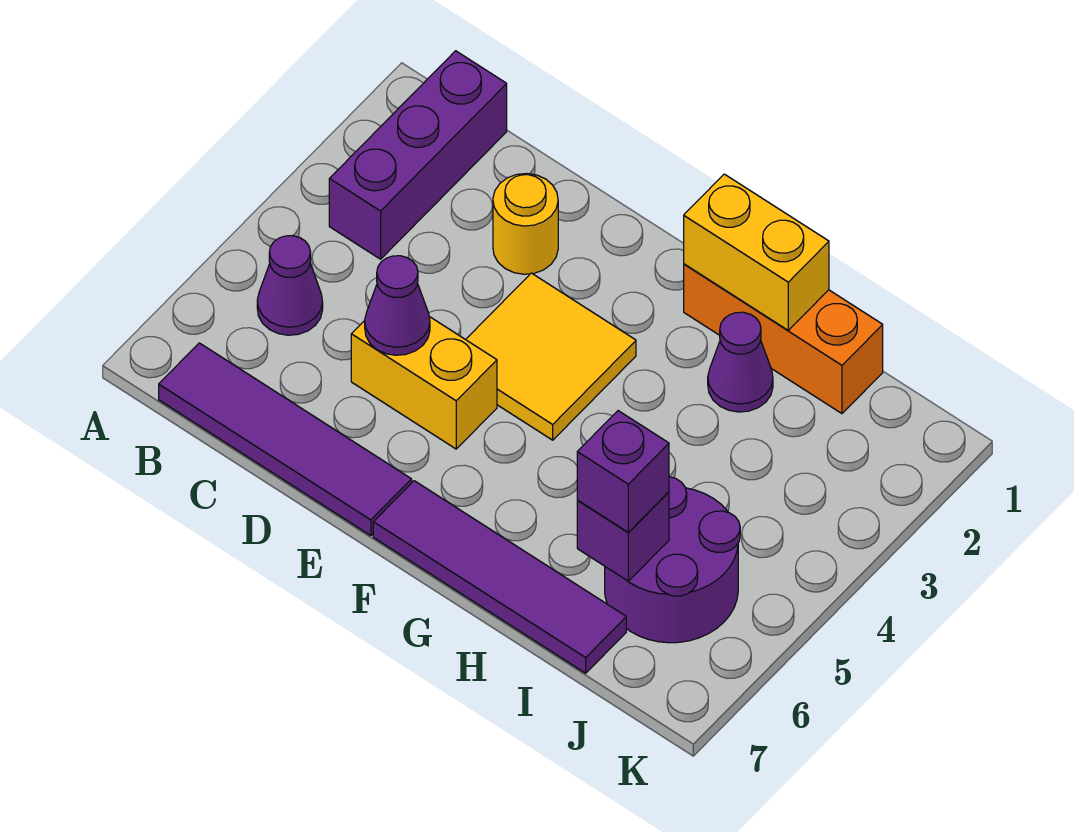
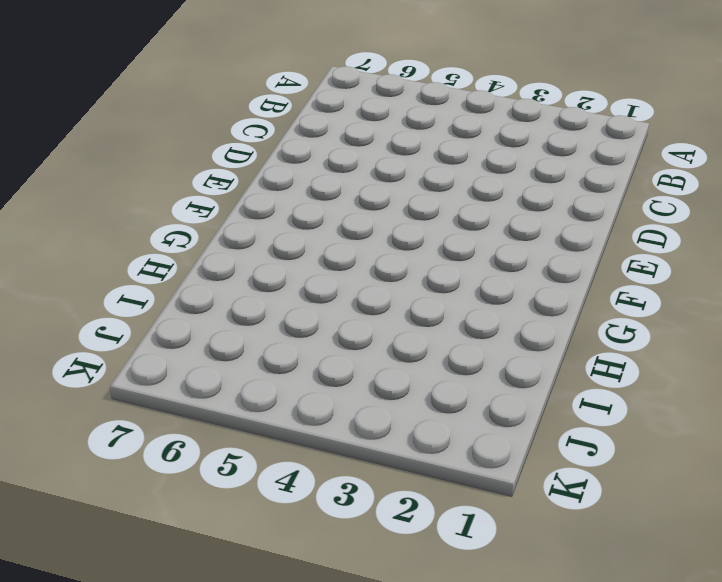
none -> purple brick B1:B3 level 1
none -> purple cone B5 level 1
none -> purple tile B7:E7 level 1

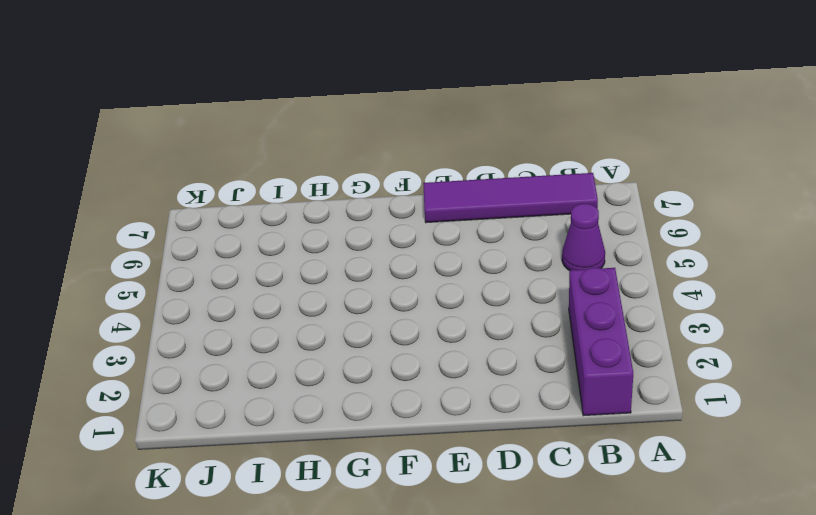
none -> yellow round brick D2 level 1
none -> yellow brick D5:E5 level 1
none -> yellow tile E3:F4 level 1

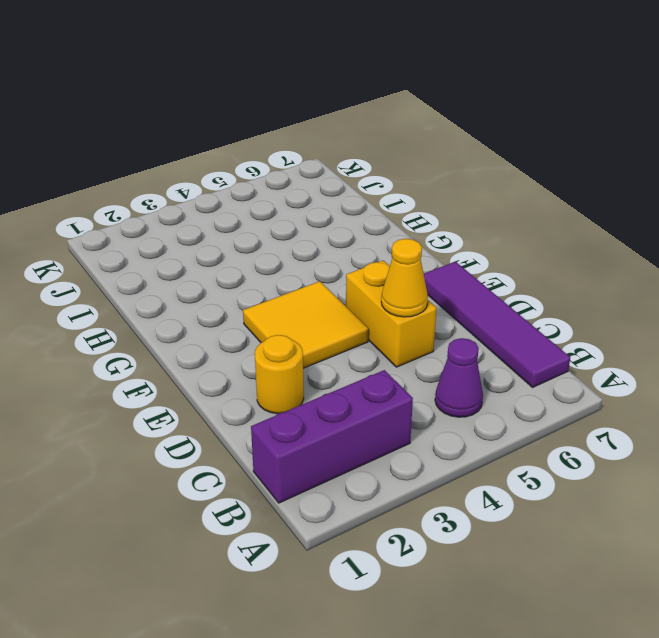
yellow cone D5 level 2 -> purple cone D5 level 2
none -> purple tile F7:I7 level 1
none -> orange brick G1:I1 level 1
none -> purple cone H2 level 1

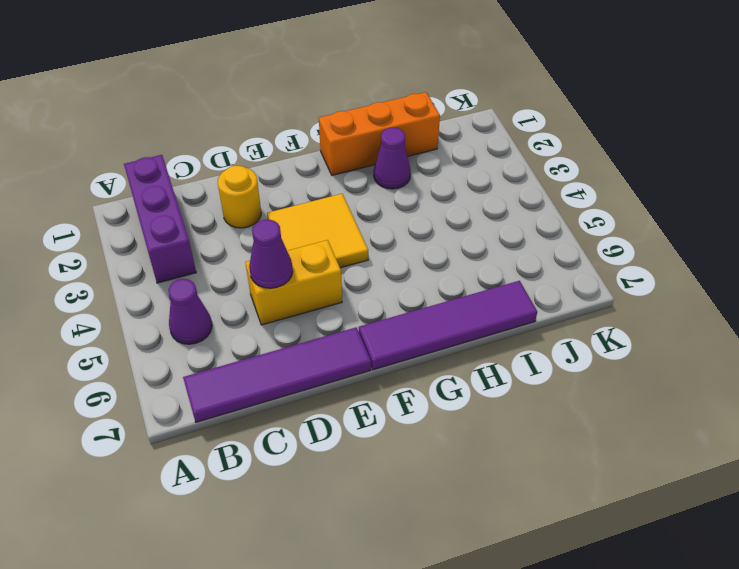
none -> purple round brick I5:J6 level 1
none -> yellow brick G1:H1 level 2
none -> purple brick I6 level 2

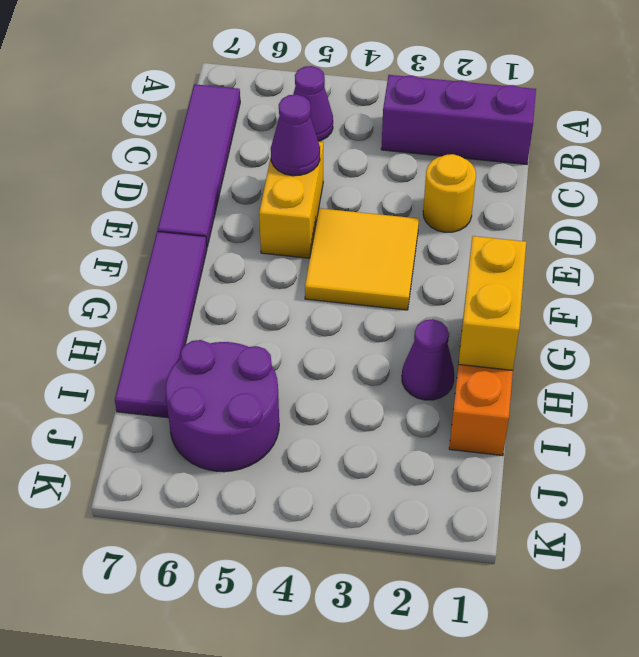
none -> purple brick I6 level 2
none -> purple brick I6 level 3

